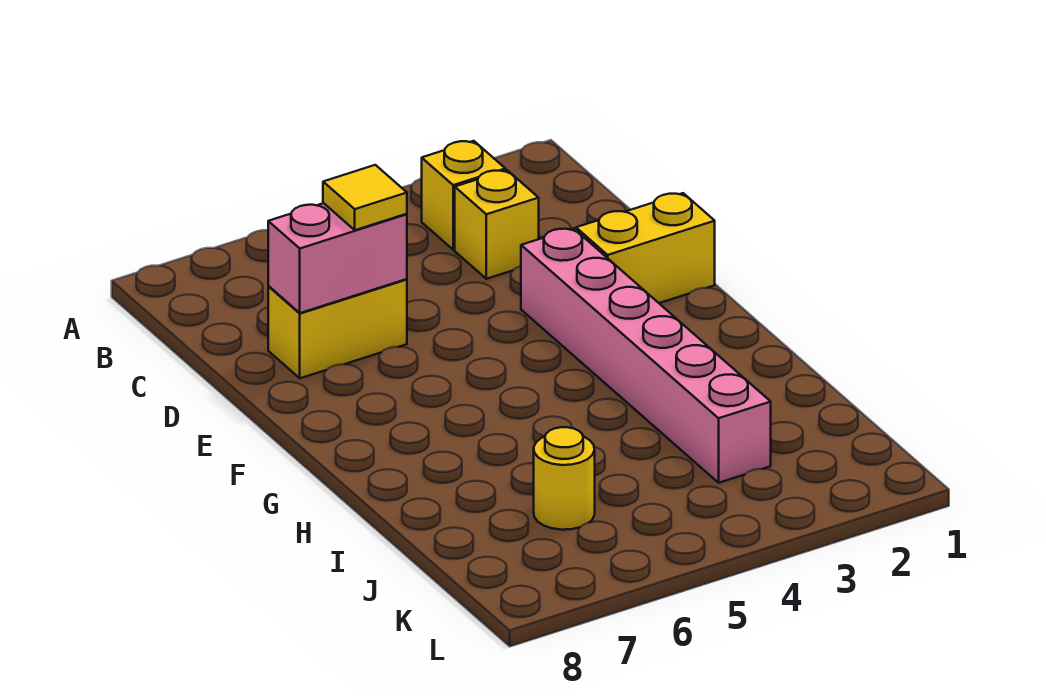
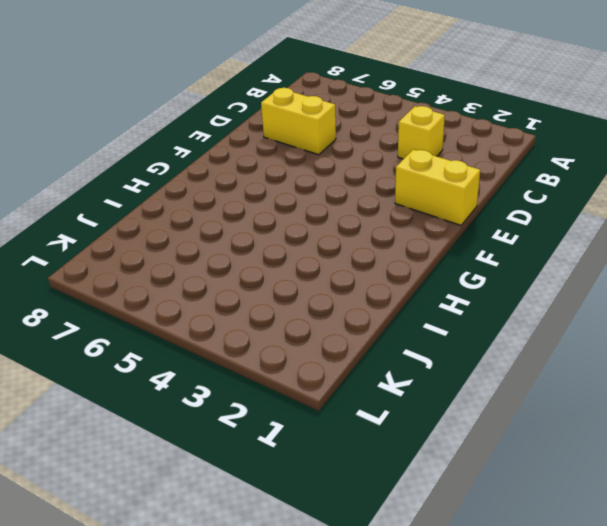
none -> yellow brick B3 level 1
none -> pink brick E3:J3 level 1

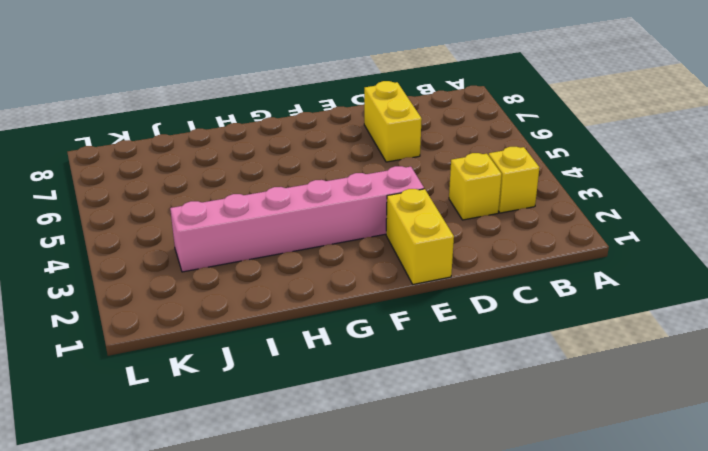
none -> yellow round brick J6 level 1
none -> pink brick D6:D7 level 2

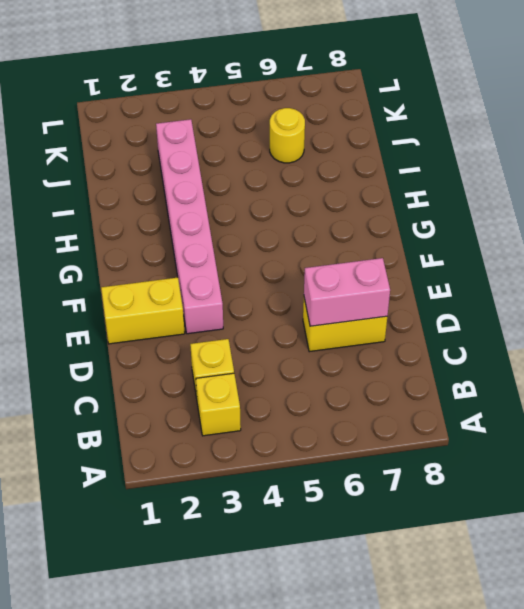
none -> yellow tile D6 level 3

